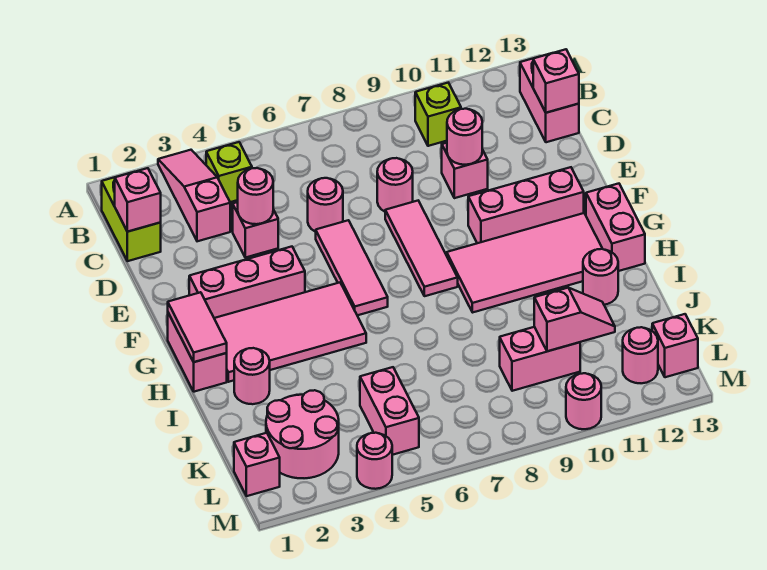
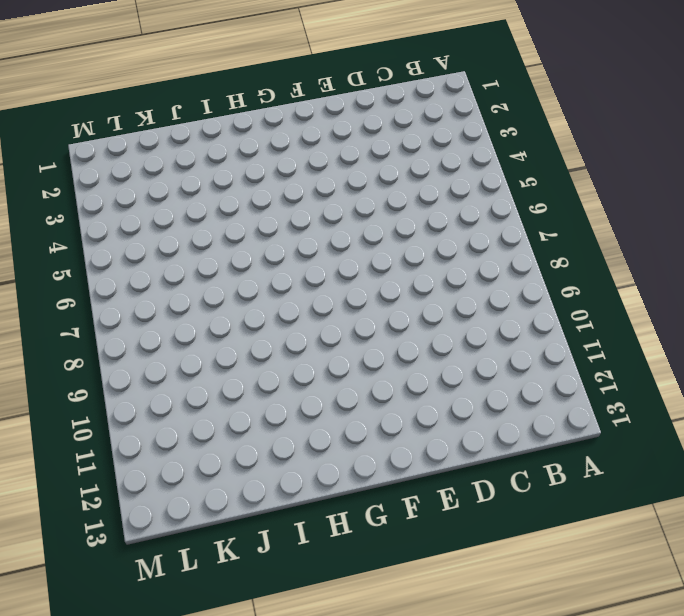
none -> pink slope A3:C3 level 1 top C
none -> lime brick B1:C1 level 1
none -> lime brick B4 level 1
none -> lime brick B10 level 1

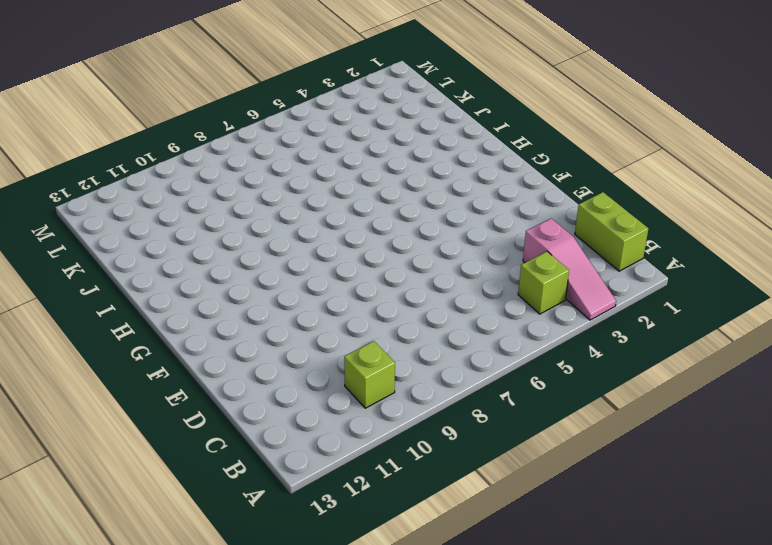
none -> pink brick B13:C13 level 1
none -> pink brick D4 level 1
none -> pink round brick D6 level 1
none -> pink round brick D8 level 1

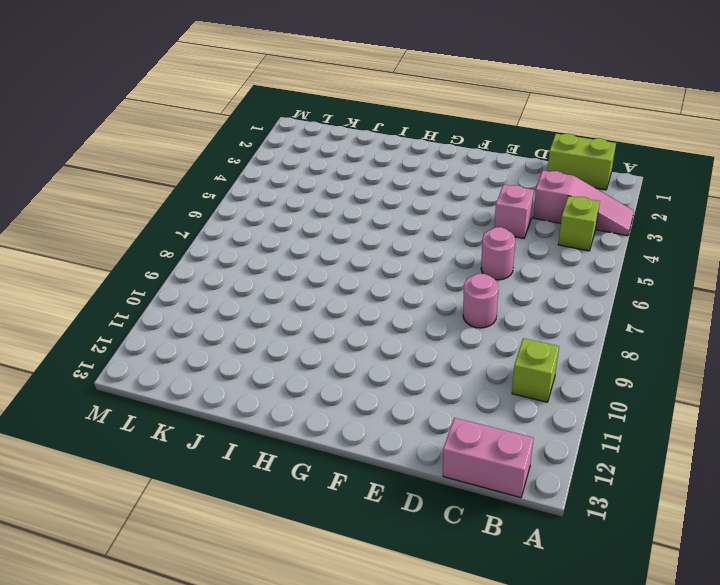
none -> pink brick D10 level 1
none -> pink tile E6:G6 level 1
none -> pink tile E8:G8 level 1
none -> pink brick F2:F4 level 1

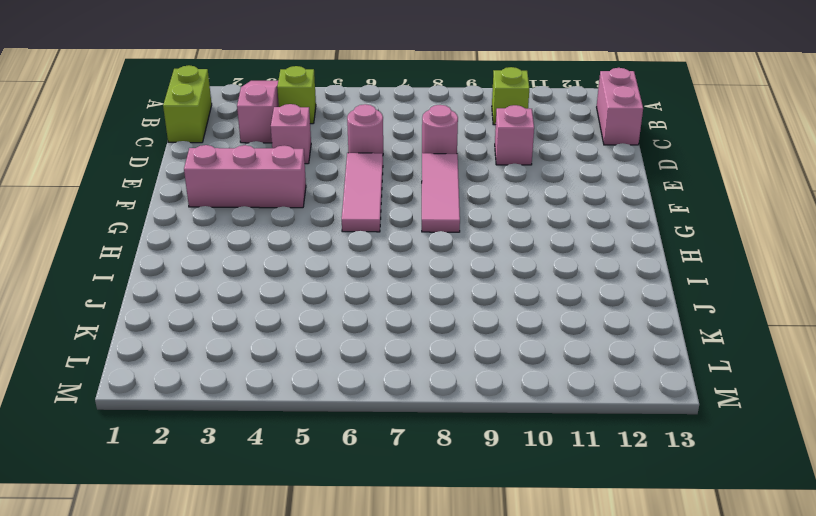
none -> pink brick F10:F12 level 1
none -> pink brick G1:H1 level 1
none -> pink tile G2:H5 level 1
none -> pink tile G9:H12 level 1

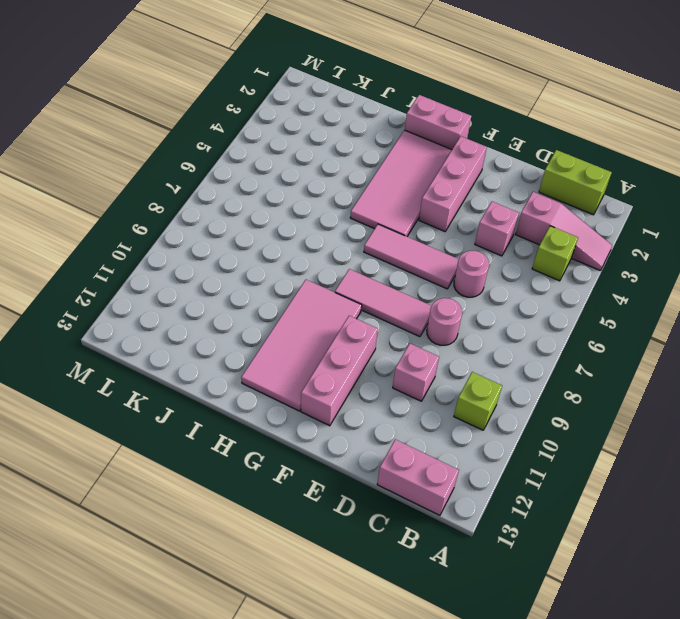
none -> pink brick G13:H13 level 1
none -> pink round brick I2 level 1
none -> pink round brick I12 level 1
none -> pink round brick K2:L3 level 1

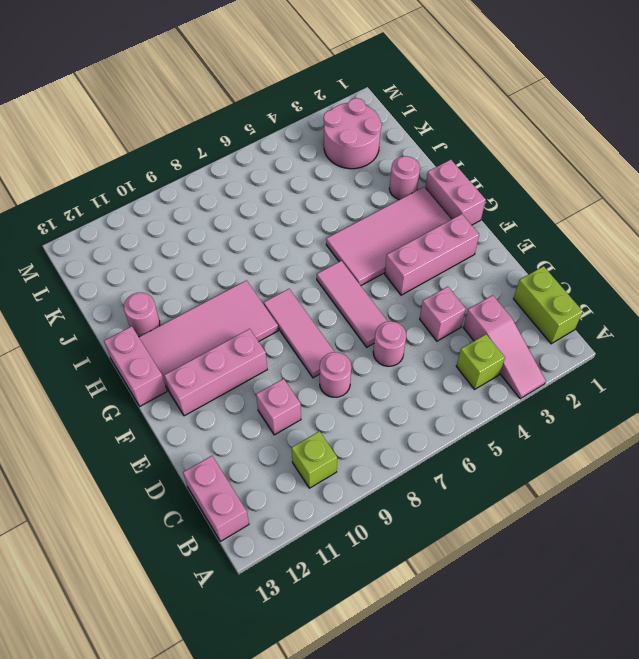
none -> pink brick K5:L5 level 1
none -> pink brick K9:K10 level 1
none -> pink brick L1 level 1
none -> pink round brick L12 level 1

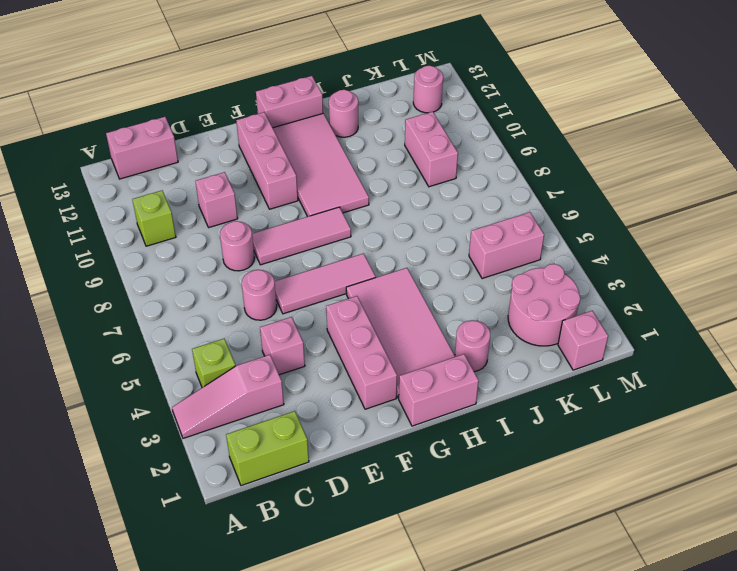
none -> pink brick L13 level 1
none -> pink round brick M4 level 1
none -> pink round brick M10 level 1
none -> pink brick C1 level 2

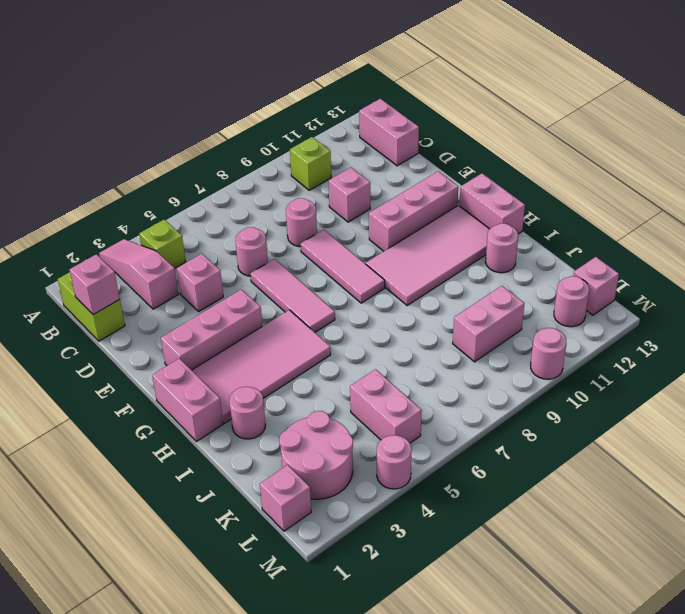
none -> pink brick C13 level 2
none -> pink round brick D4 level 2
none -> pink round brick D10 level 2
none -> pink tile G1:H1 level 2

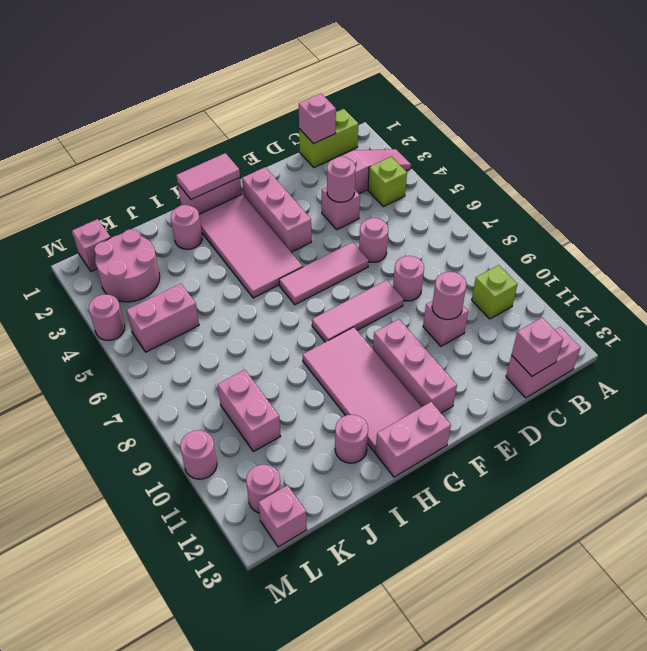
none -> pink slope K10:K11 level 2 top 10

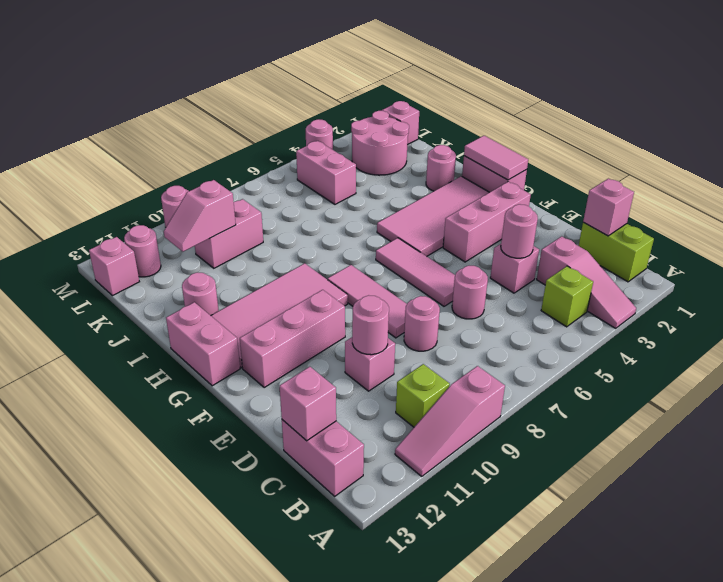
pink slope A9:A11 level 1 top 9 -> none

